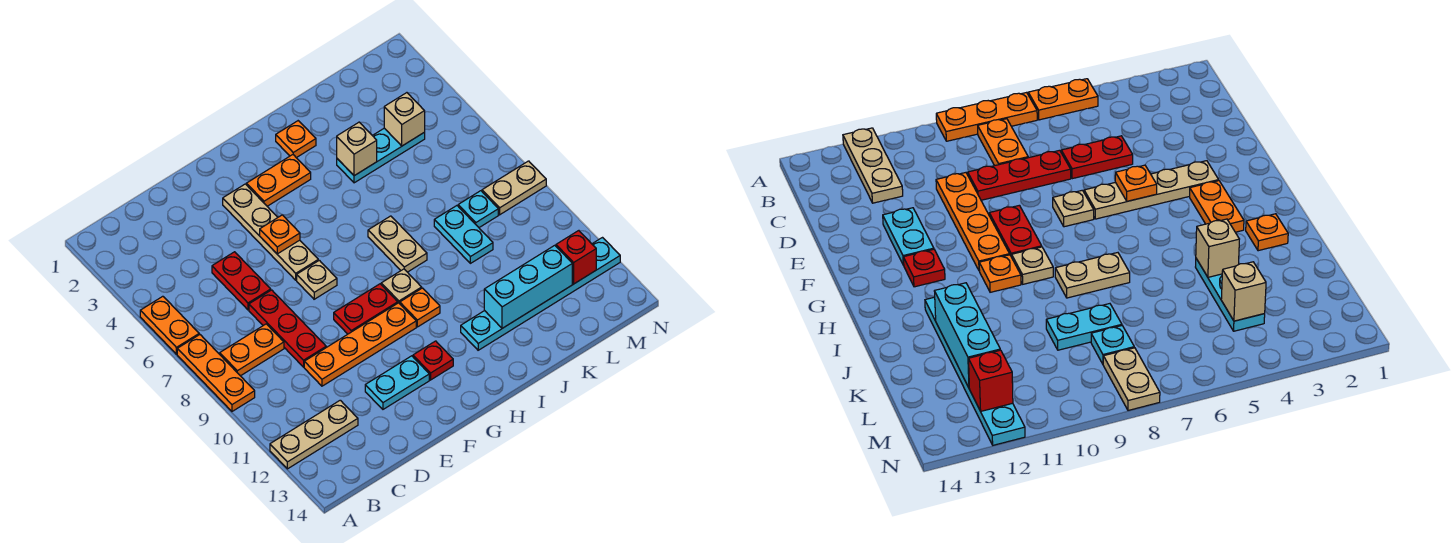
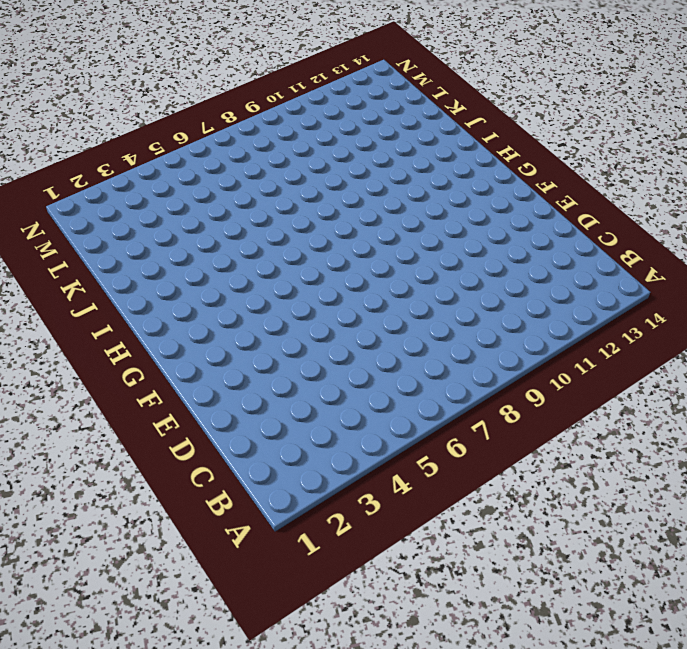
none -> orange plate A5:A6 level 1
none -> orange plate A7:A9 level 1
none -> tan plate A12:C12 level 1

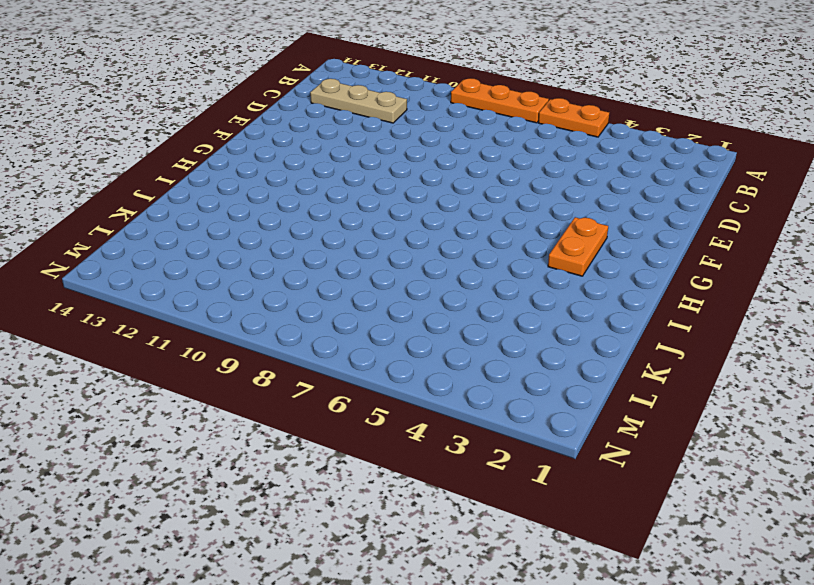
tan plate C11:C13 level 1 -> tan plate A12:C12 level 1
none -> orange plate B8:C8 level 1
none -> red plate D5:D6 level 1
none -> red plate D7:D9 level 1

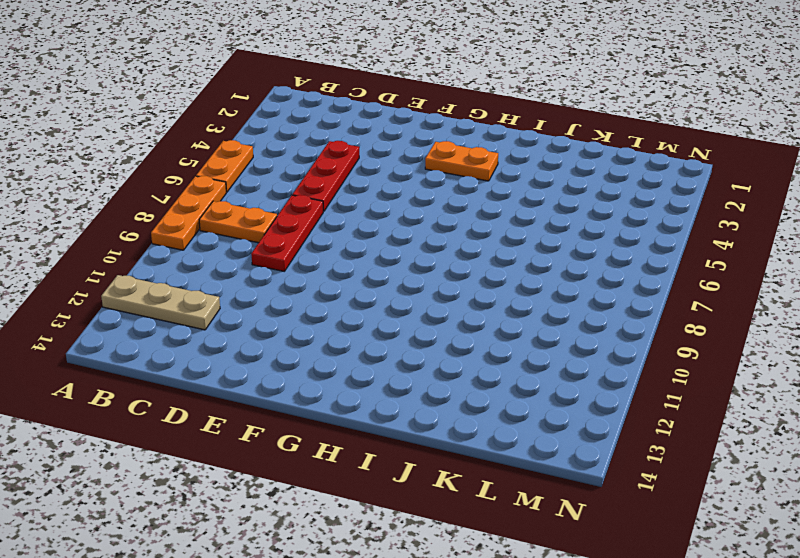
red plate D4:D6 level 1 -> red plate D5:D6 level 1
none -> orange plate D10:G10 level 1
none -> cyan plate E12:F12 level 1
none -> tan plate F3:F6 level 1

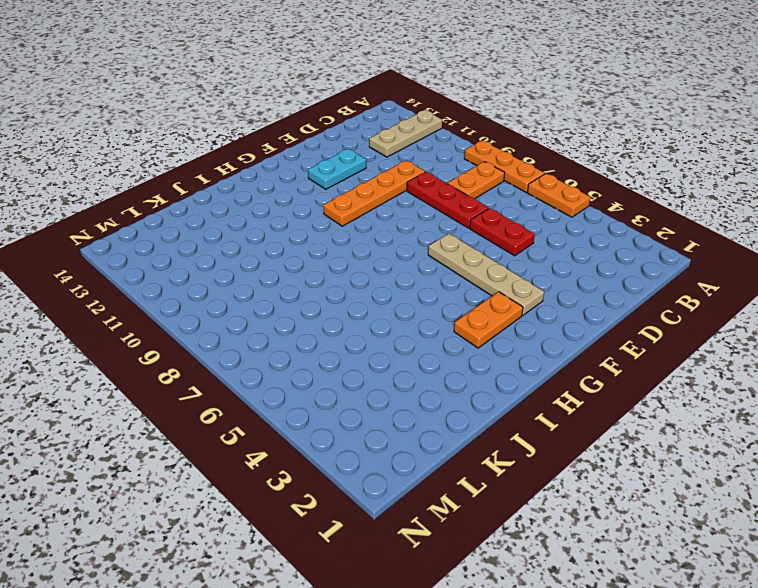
none -> tan plate F7 level 1
none -> red plate F9:G9 level 1
none -> red plate G12 level 1

